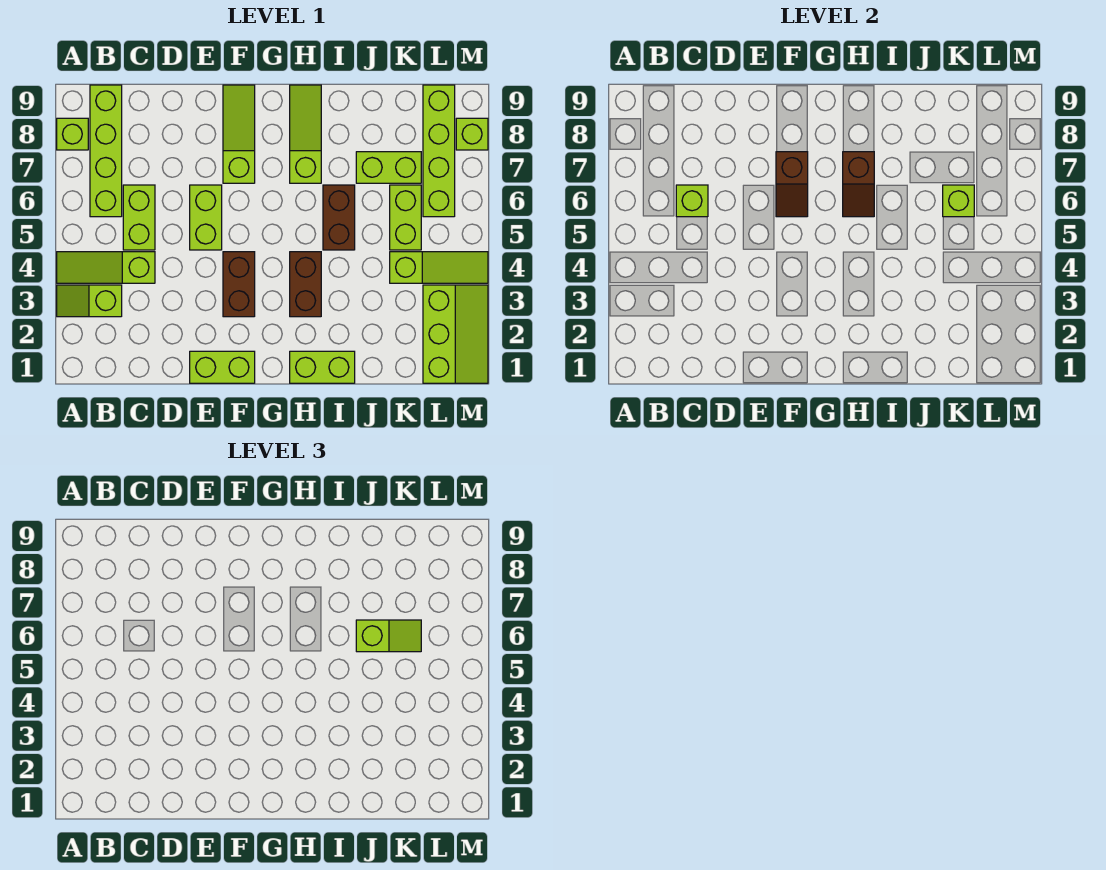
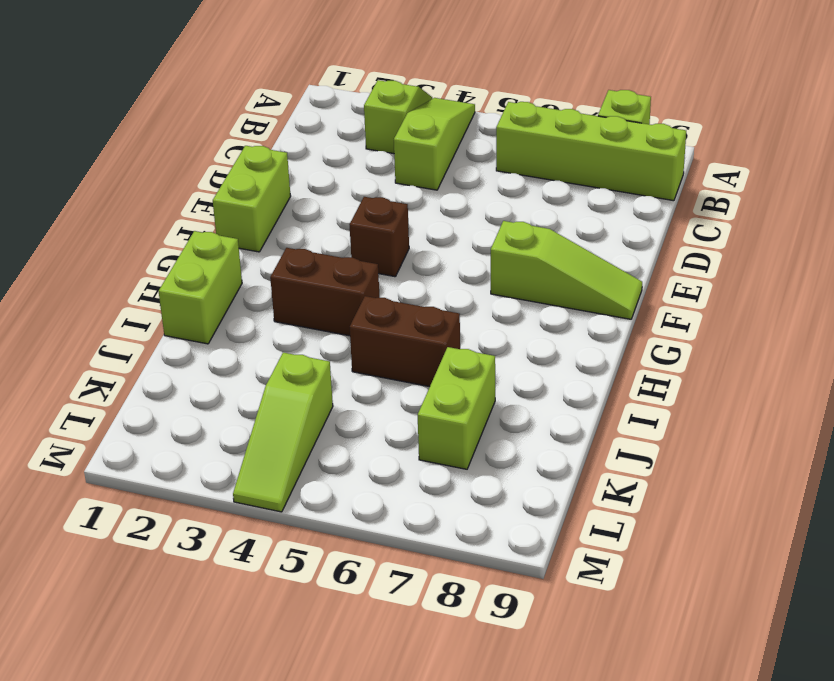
brown brick F4 level 1 -> brown brick F3:F4 level 1
none -> lime brick C5:C6 level 1
none -> lime brick E5:E6 level 1
none -> lime slope H7:H9 level 1 top 7

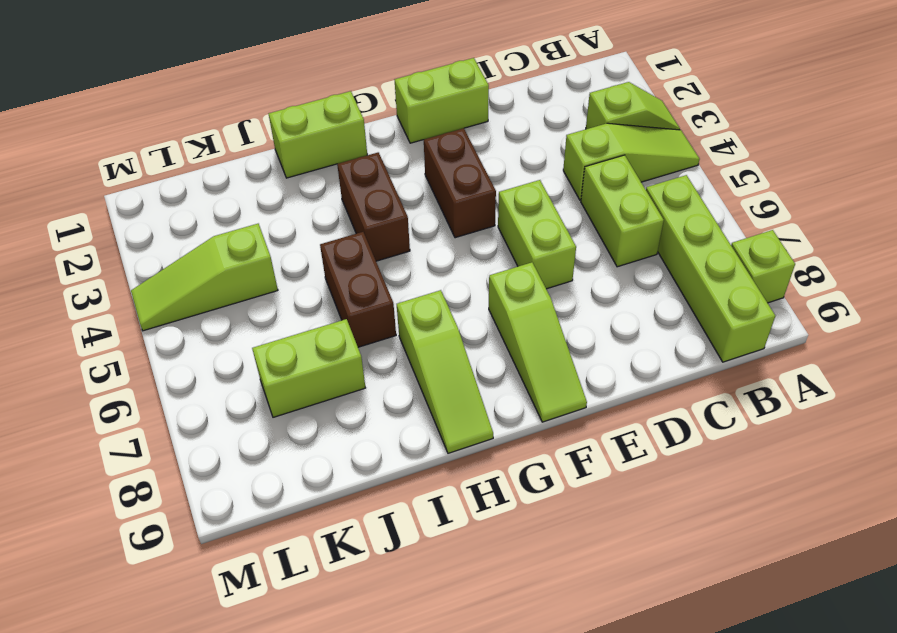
none -> lime brick K5:K6 level 1
none -> lime slope L1:M3 level 1 top L
none -> lime brick L6:L9 level 1

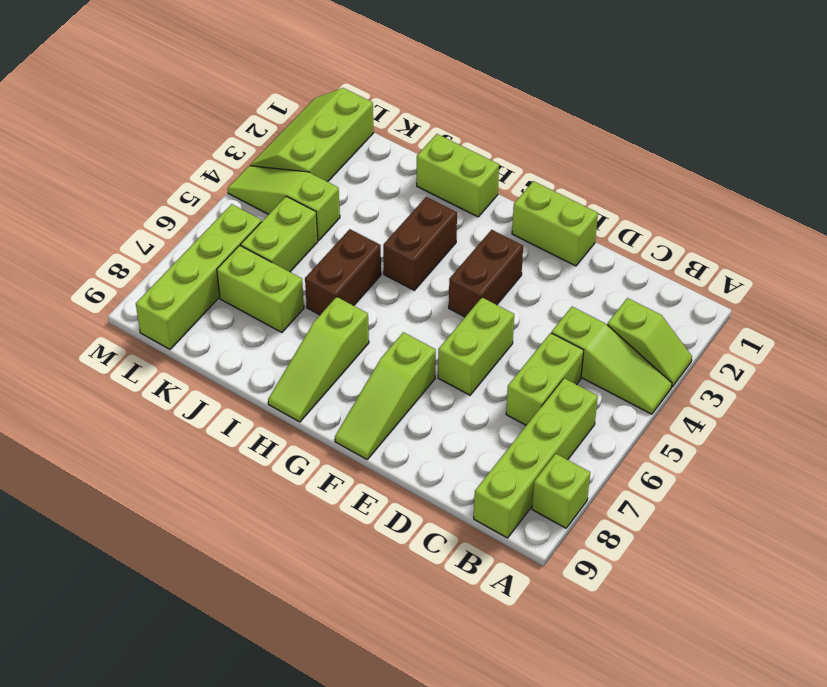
none -> lime brick M8 level 1
none -> lime brick C6 level 2
none -> brown slope F6:F7 level 2 top 7

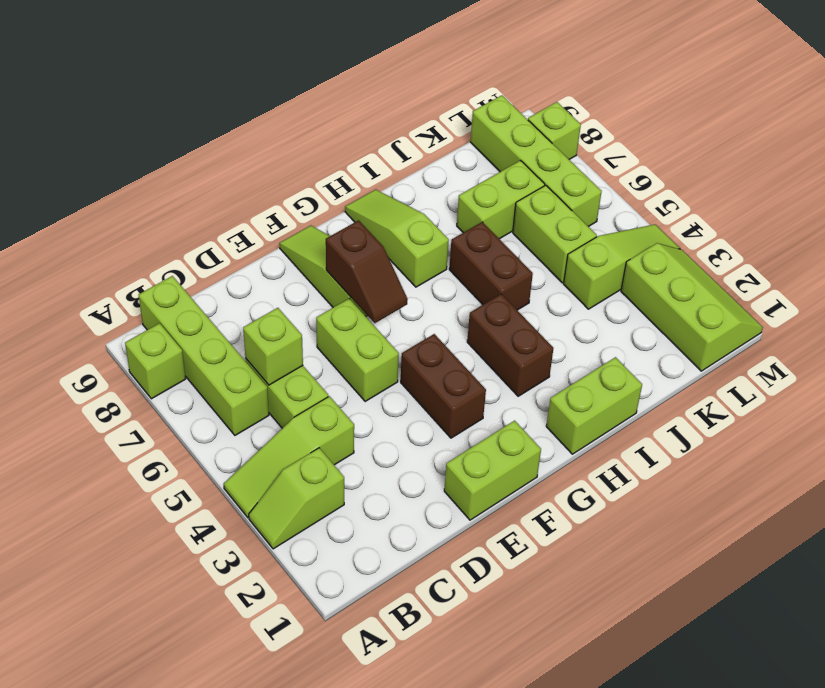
none -> brown slope H6:H7 level 2 top 7
none -> lime brick K6 level 2
none -> lime slope J6:K6 level 3 top J

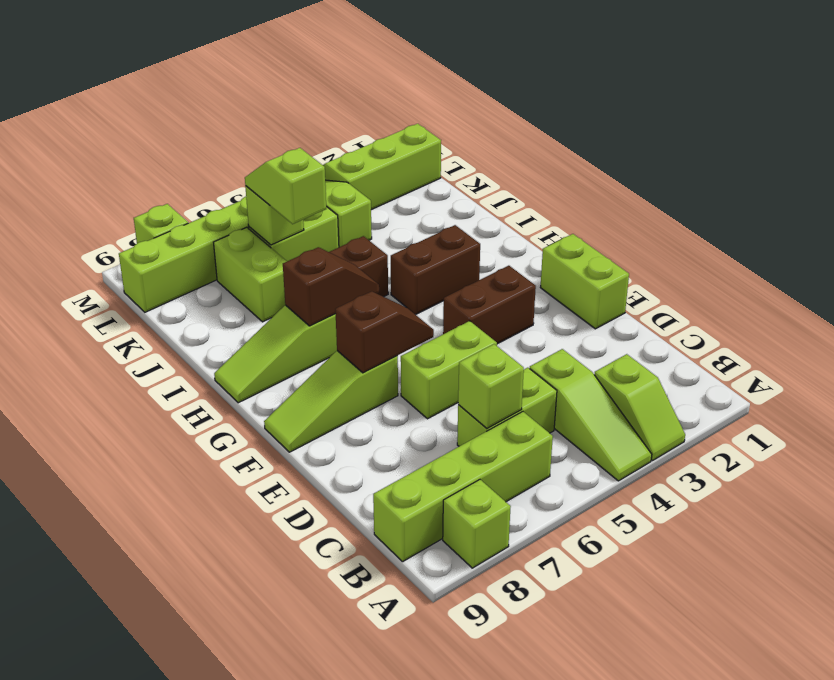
none -> lime brick H1:I1 level 1

